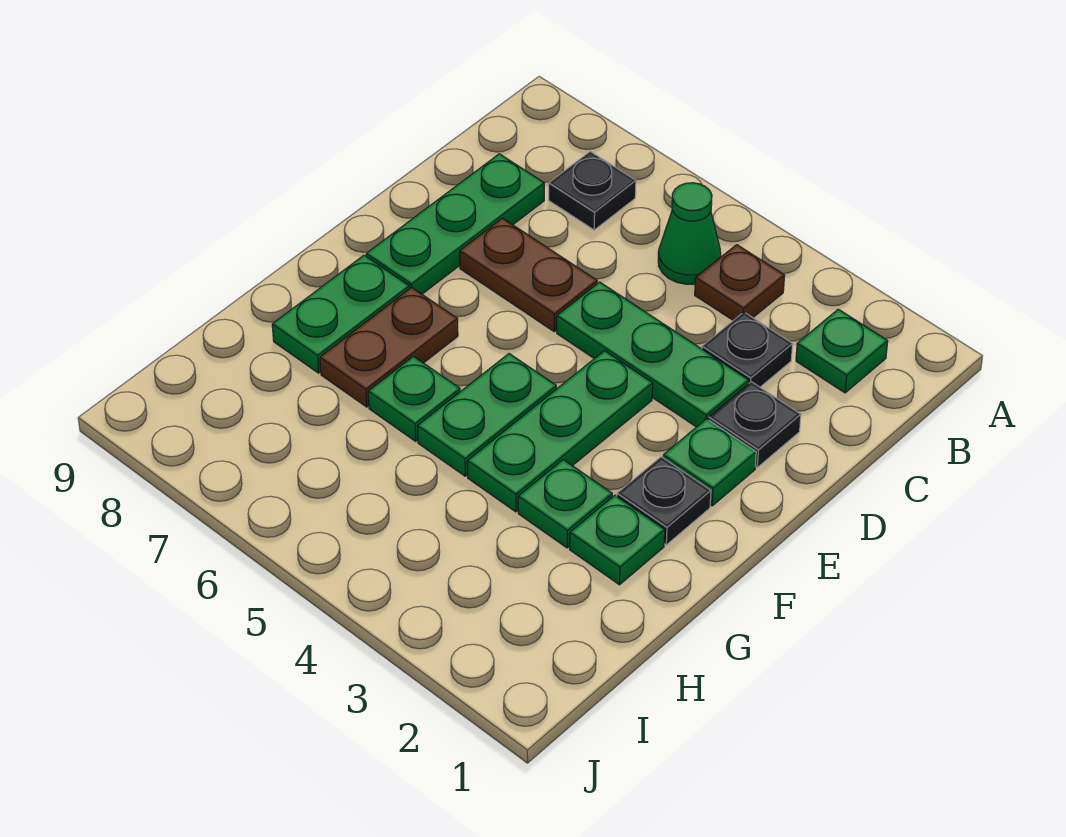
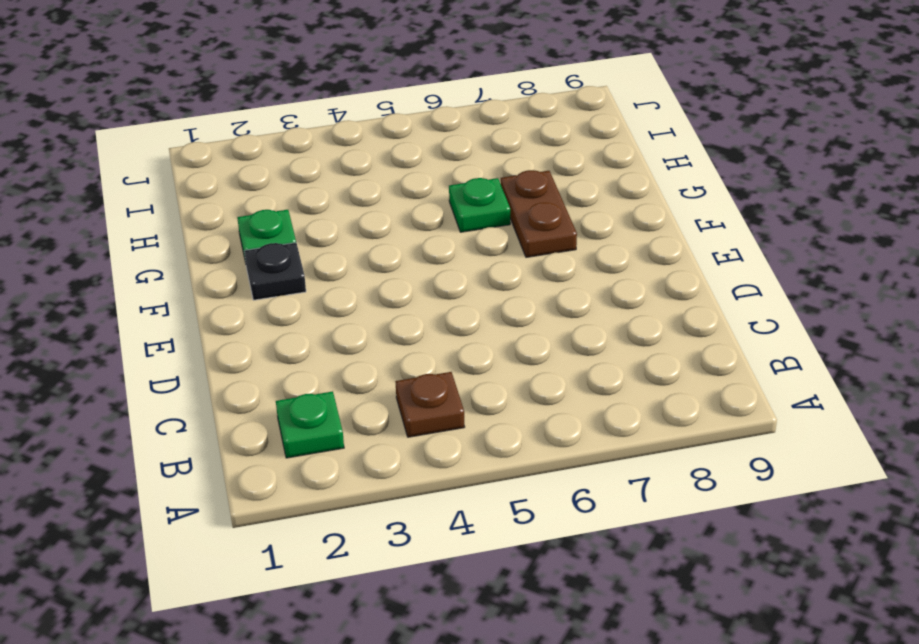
none -> green cone B5 level 1
none -> black plate B7 level 1
none -> black plate C3 level 1

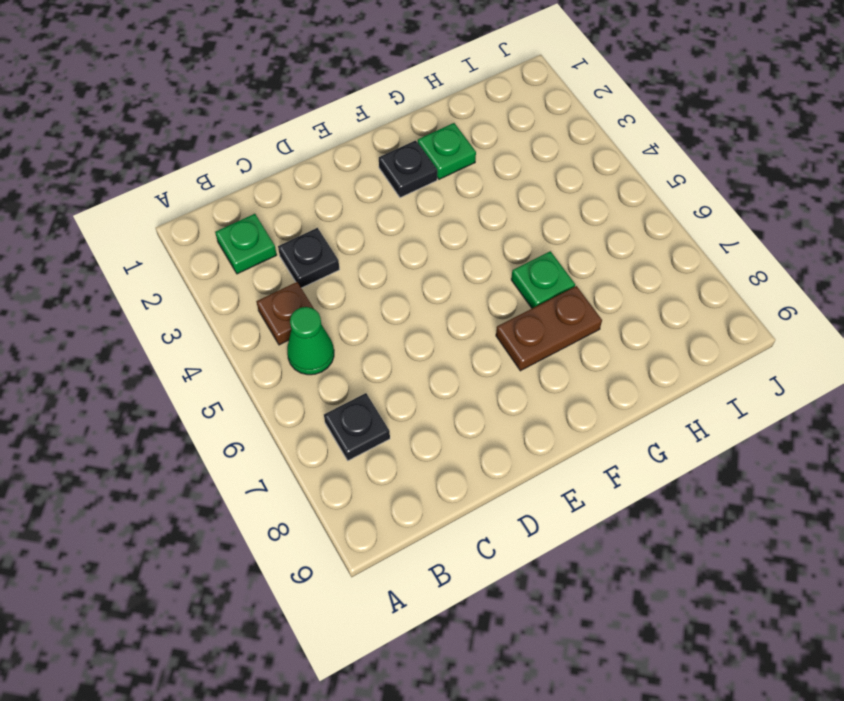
none -> green plate C8:E8 level 1
none -> black plate D2 level 1
none -> green plate D3:D5 level 1

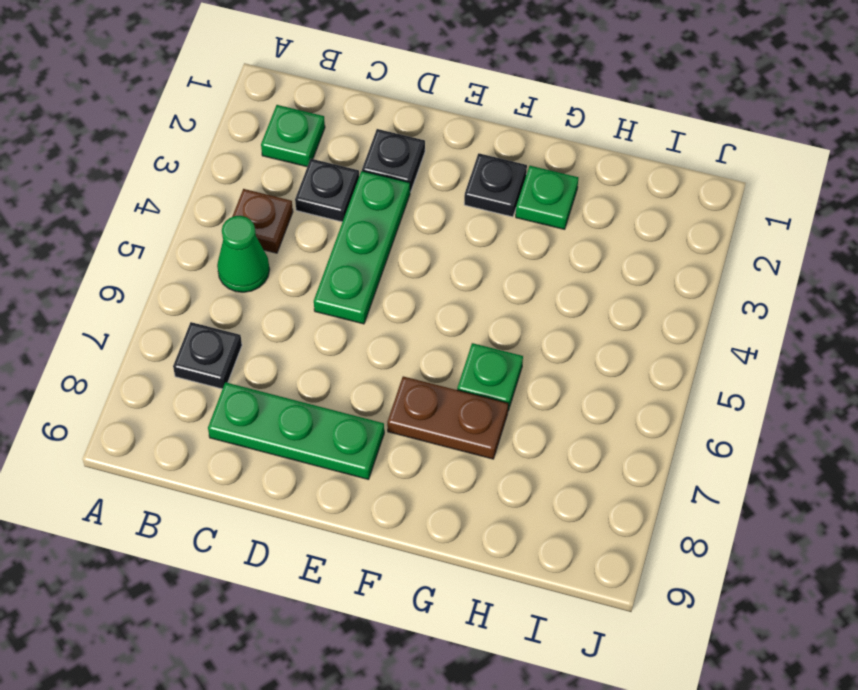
none -> brown plate D6:D7 level 1
none -> green plate E2 level 1
none -> green plate E4:G4 level 1

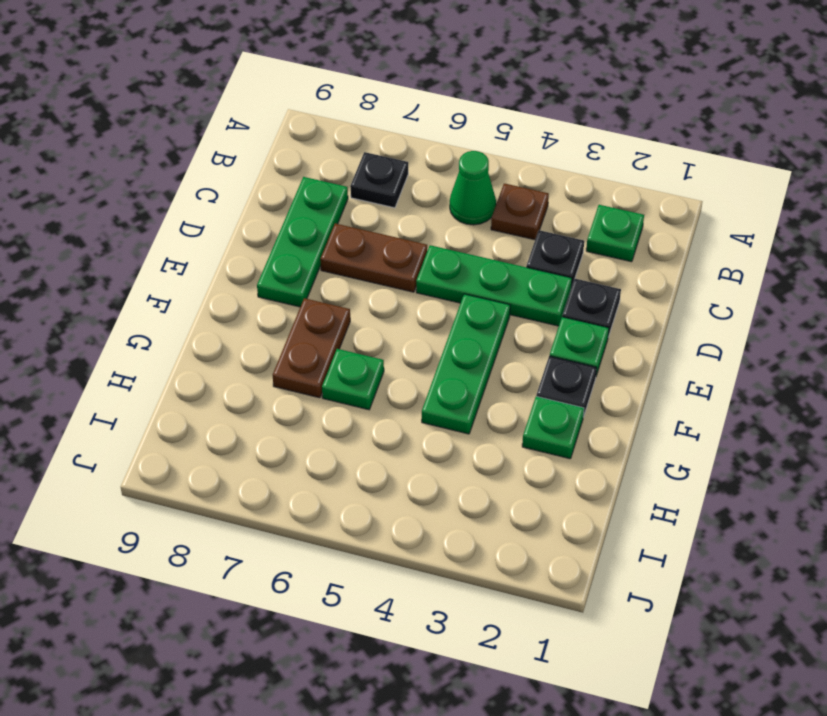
none -> green plate F5:G5 level 1
none -> green plate F8:G8 level 1
none -> green plate G3 level 1

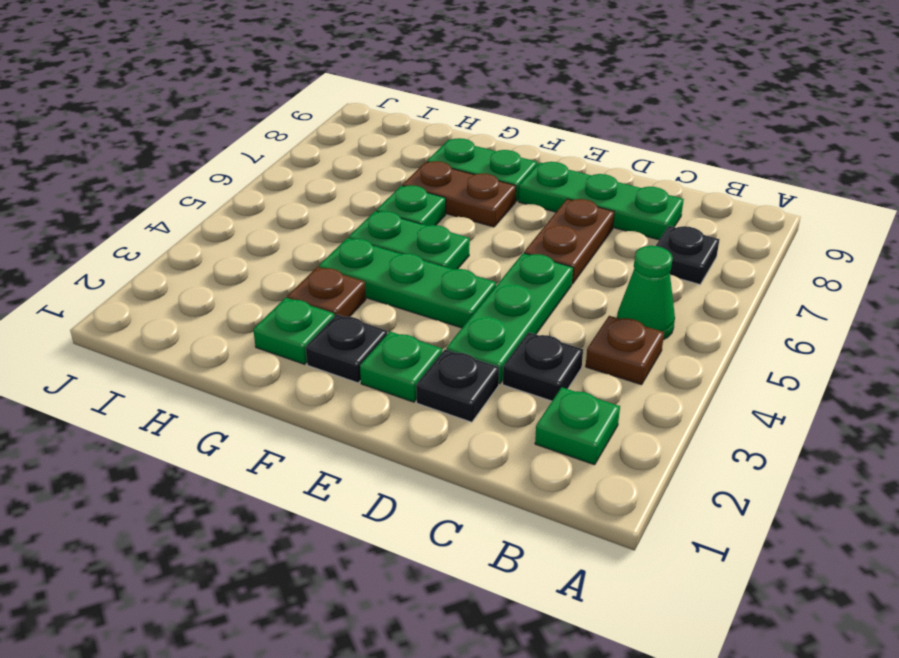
brown plate G3 level 1 -> green plate G3 level 1

